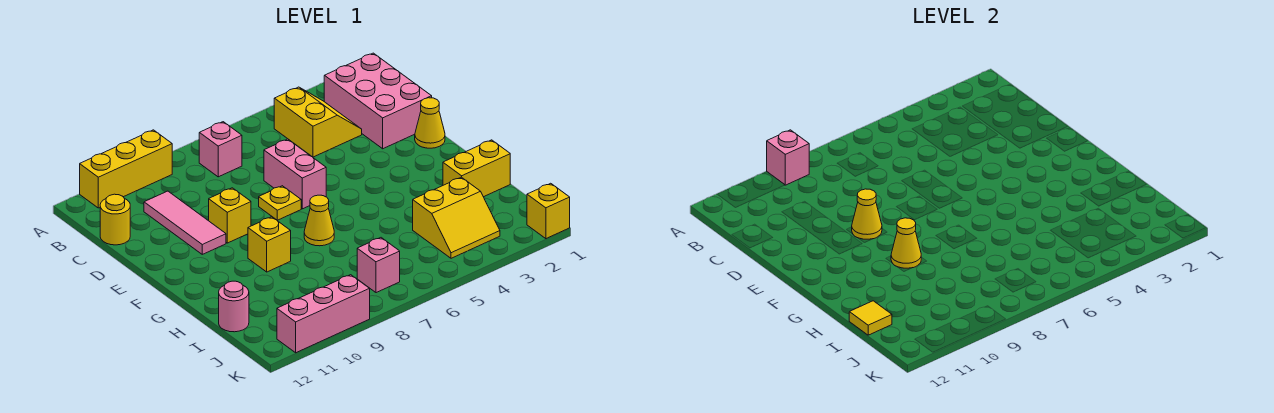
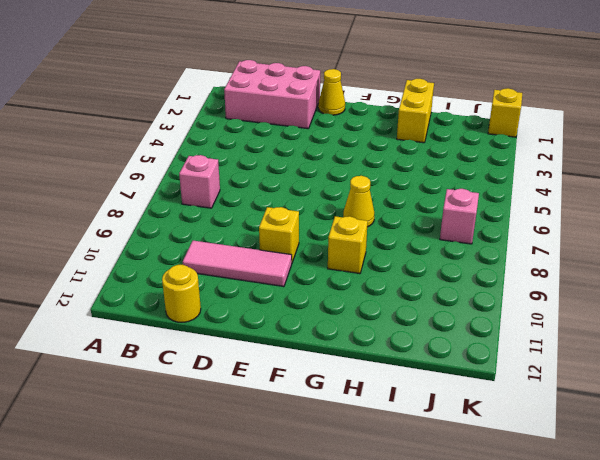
none -> yellow brick A9:A11 level 1
none -> yellow slope B3:C4 level 1 top 4
none -> pink brick D6:E6 level 1

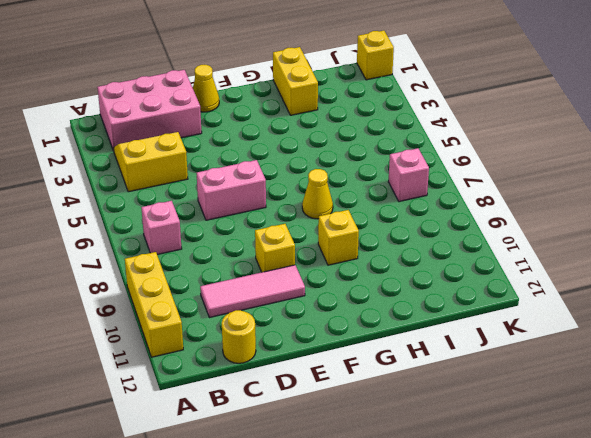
none -> yellow plate E7 level 1
none -> yellow slope I3:J4 level 1 top I
none -> pink round brick I12 level 1

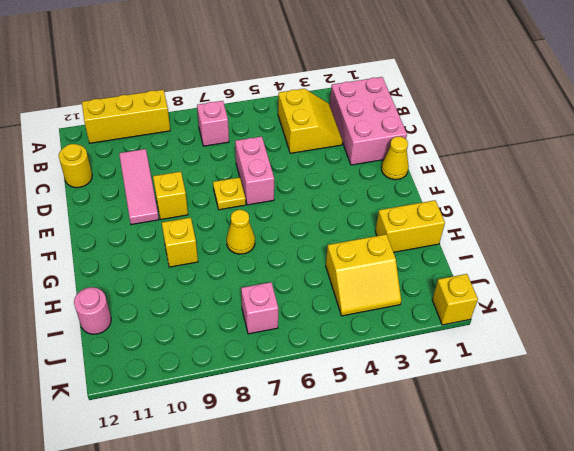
none -> pink brick K9:K11 level 1
none -> pink brick A9 level 2
none -> yellow cone E9 level 2

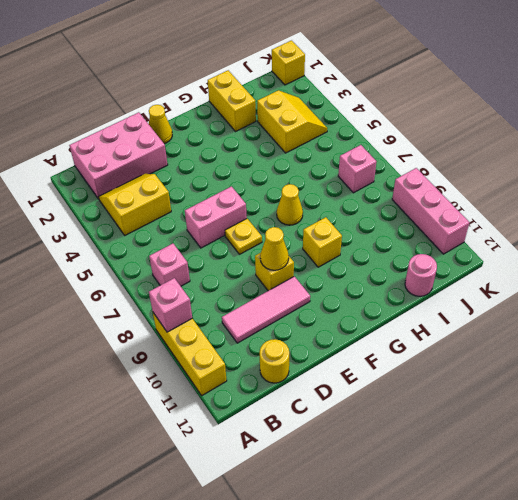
none -> yellow cone G9 level 2
none -> yellow tile I12 level 2

